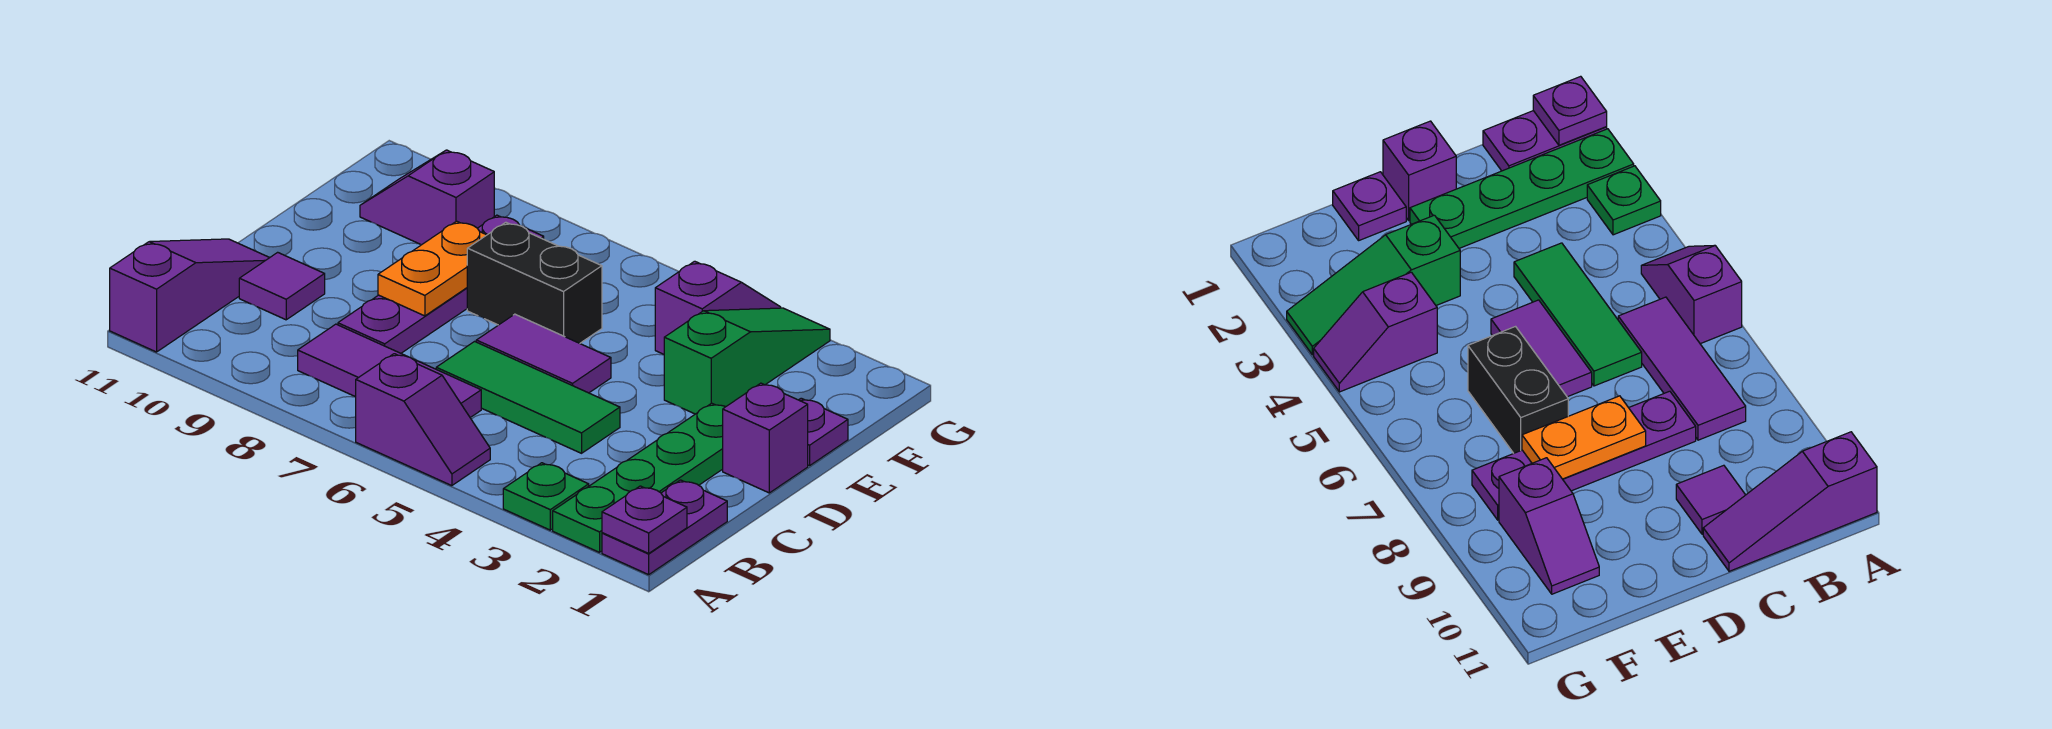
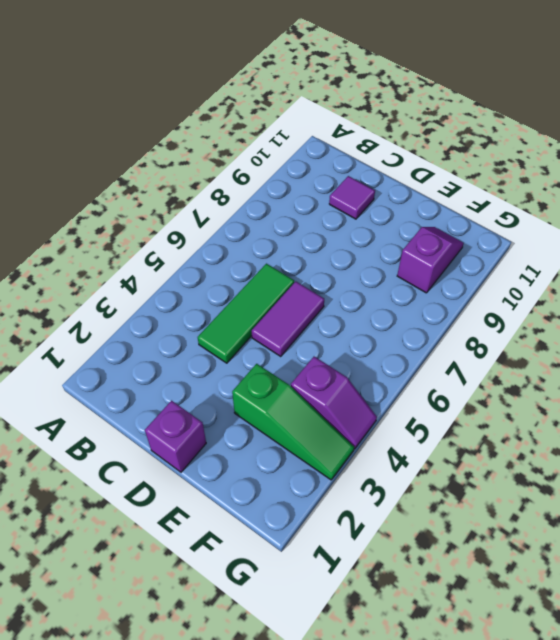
none -> purple plate A1:B1 level 1
none -> green plate A2:D2 level 1
none -> green plate A3 level 1

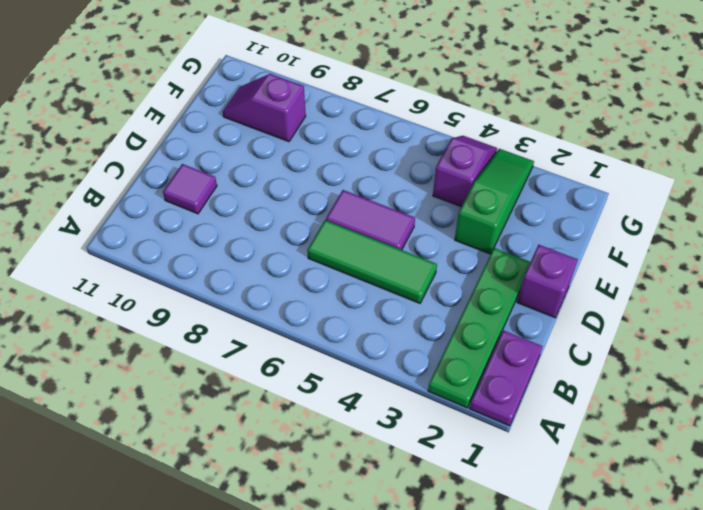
none -> green plate A3 level 1
none -> purple slope A5:A6 level 1 top 6
none -> purple slope A11:C11 level 1 top A

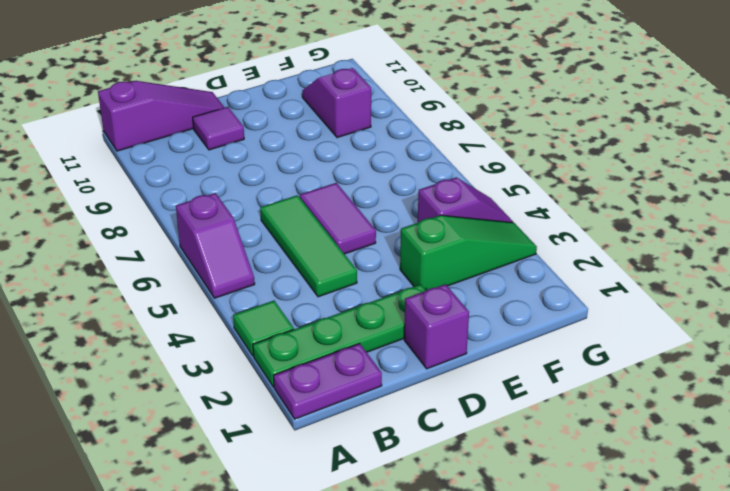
green tile A3 level 1 -> green plate A3 level 1
none -> purple tile B6:B8 level 1
none -> purple plate C8:F8 level 1
none -> purple plate E1 level 1

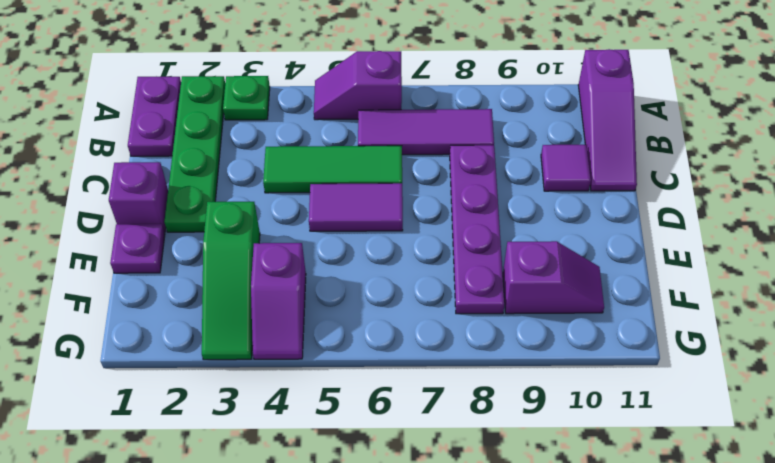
none -> black brick E6:E7 level 1
none -> purple plate A1 level 2
none -> orange plate D8:E8 level 2

